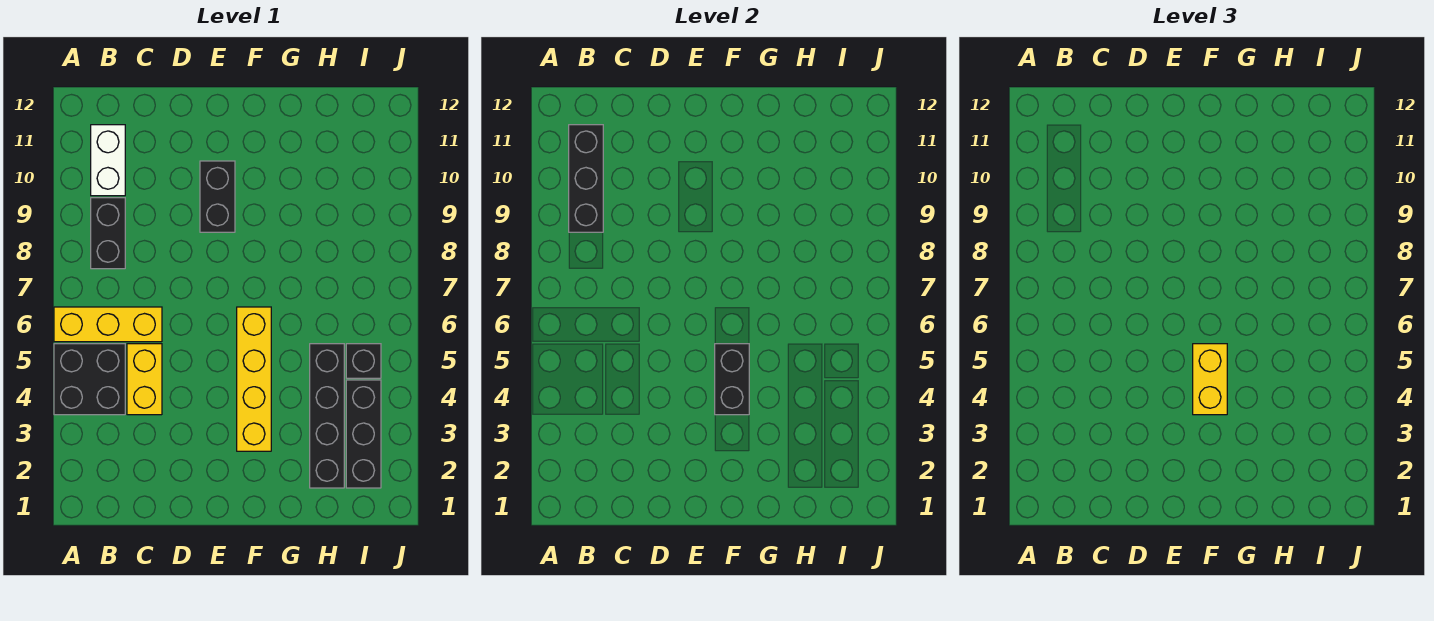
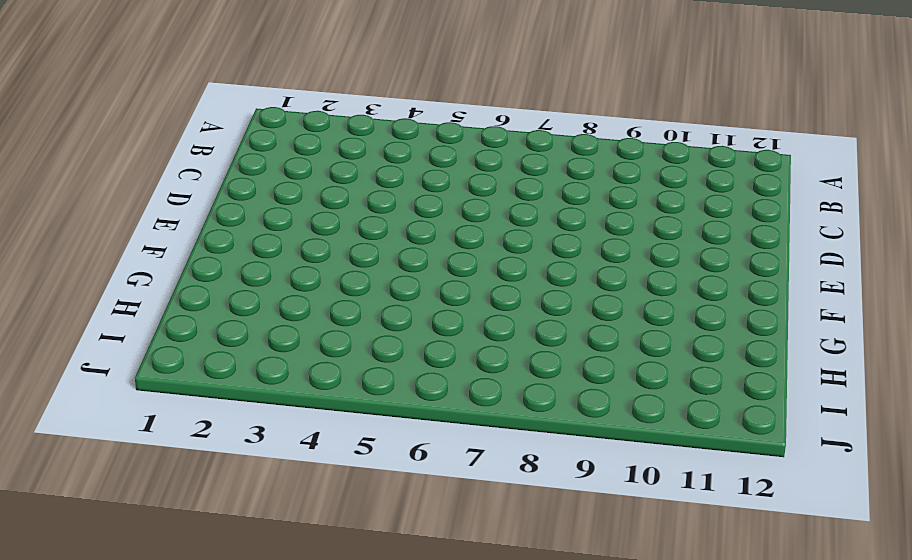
none -> black brick A4:B5 level 1
none -> yellow brick A6:C6 level 1
none -> black brick B8:B9 level 1

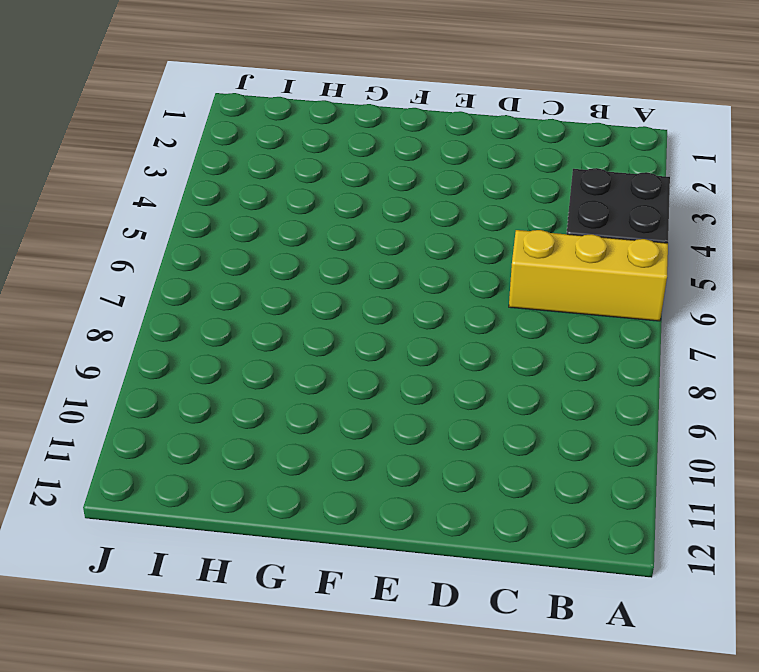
none -> black brick B8:B9 level 1
none -> white brick B10:B11 level 1
none -> yellow brick C4:C5 level 1

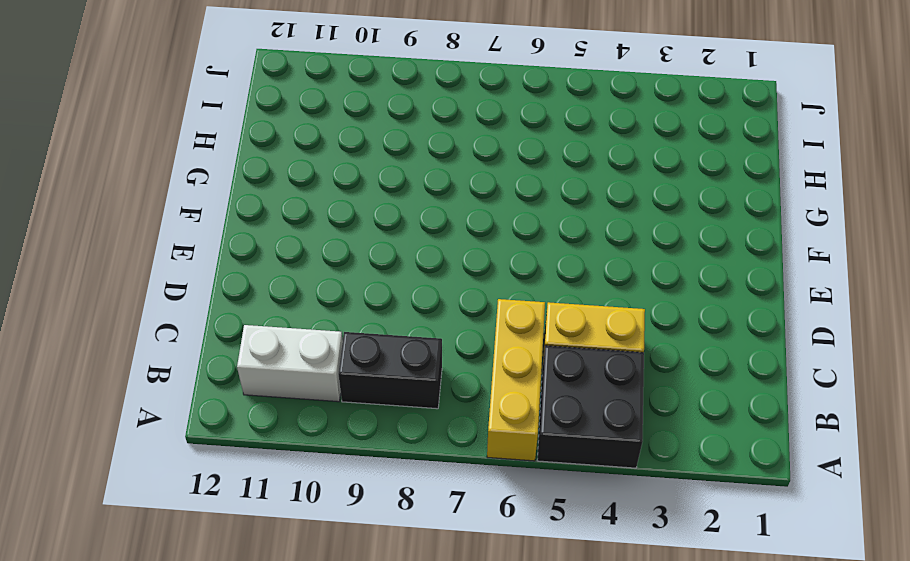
none -> black brick E9:E10 level 1
none -> yellow brick F3:F6 level 1
none -> black brick H2:H5 level 1

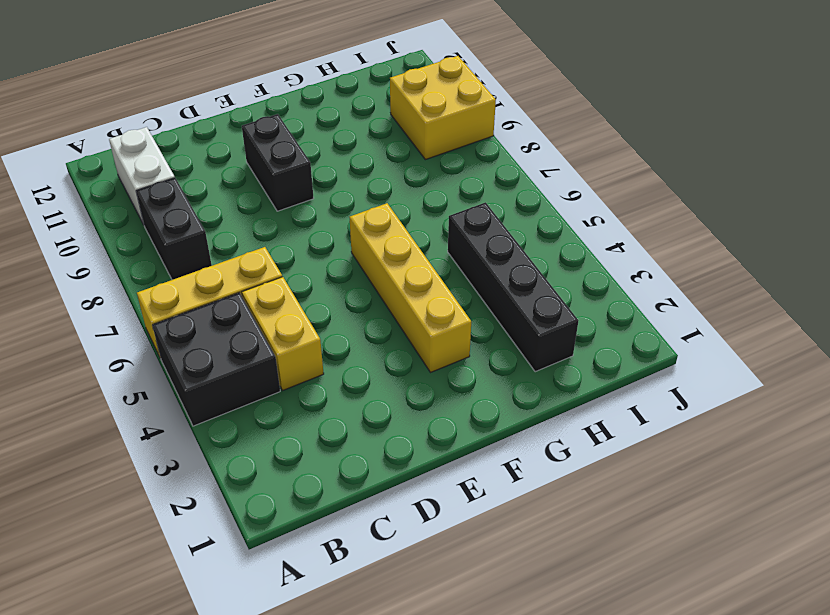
yellow brick I9:J10 level 1 -> none
none -> black brick I2:I4 level 1
none -> black brick I5 level 1
none -> black brick B9:B11 level 2

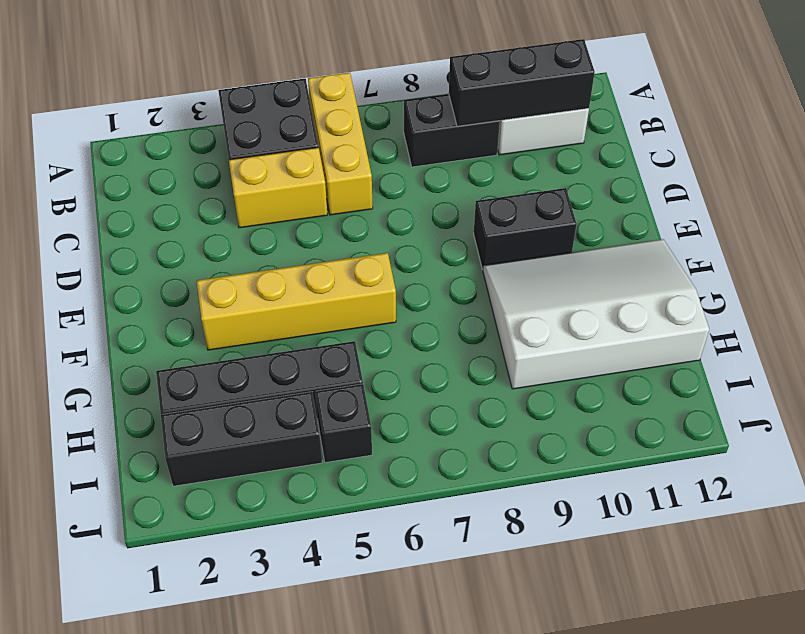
white slope F9:H12 level 1 top H -> none
none -> black brick F4:F5 level 2
none -> yellow brick F4:F5 level 3

